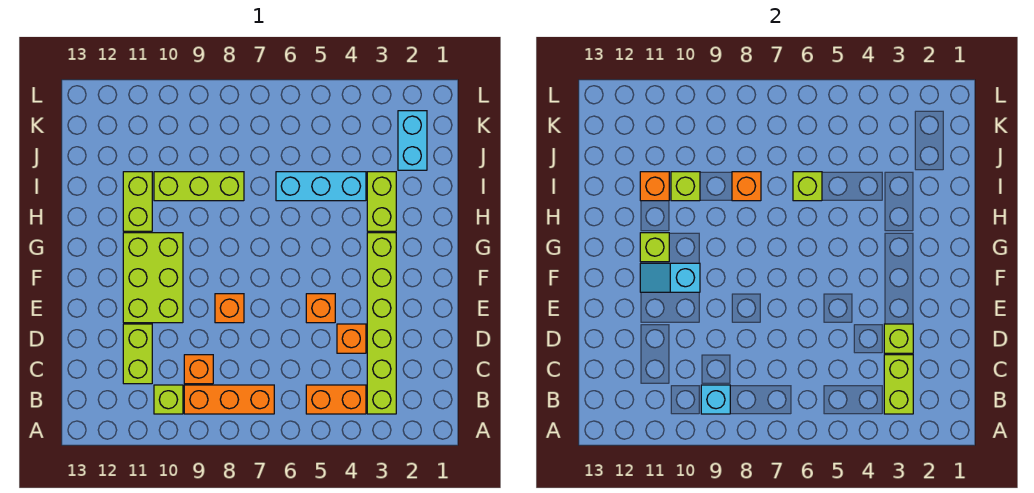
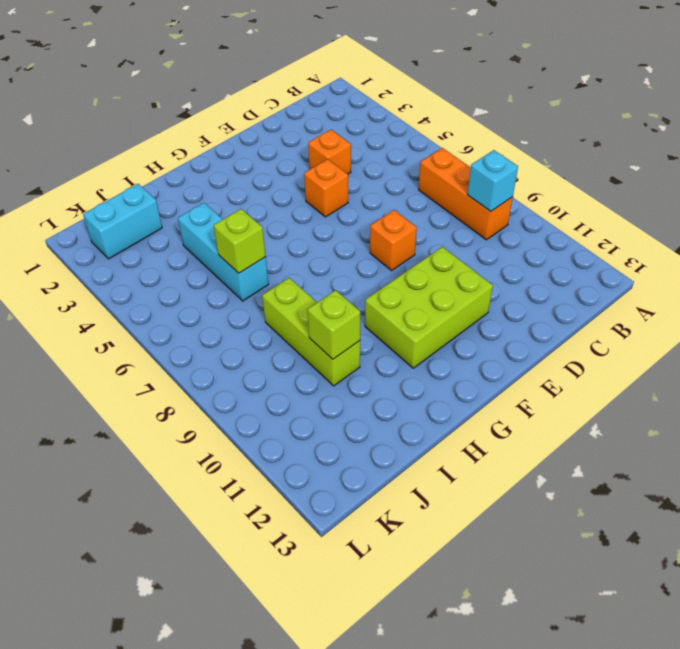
none -> lime brick B3:G3 level 1
none -> orange brick B4:B5 level 1
none -> lime brick B10 level 1

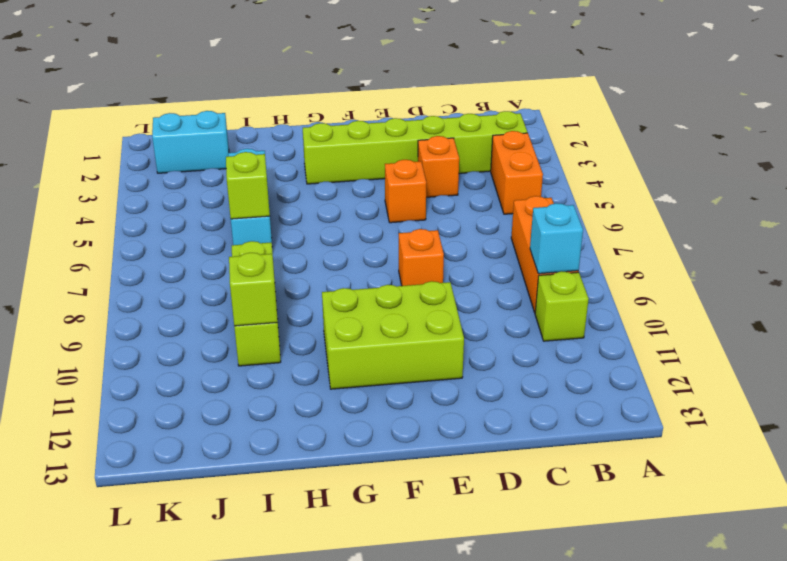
none -> orange brick C9 level 1
none -> lime brick C11:D11 level 1
none -> lime brick H3:I3 level 1

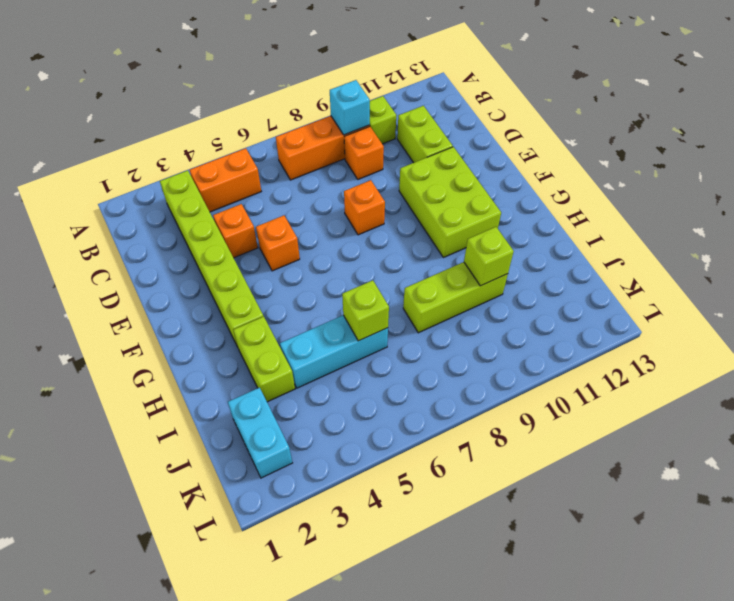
none -> lime brick H11:I11 level 1
none -> lime brick B3:C3 level 2
none -> lime brick D3 level 2

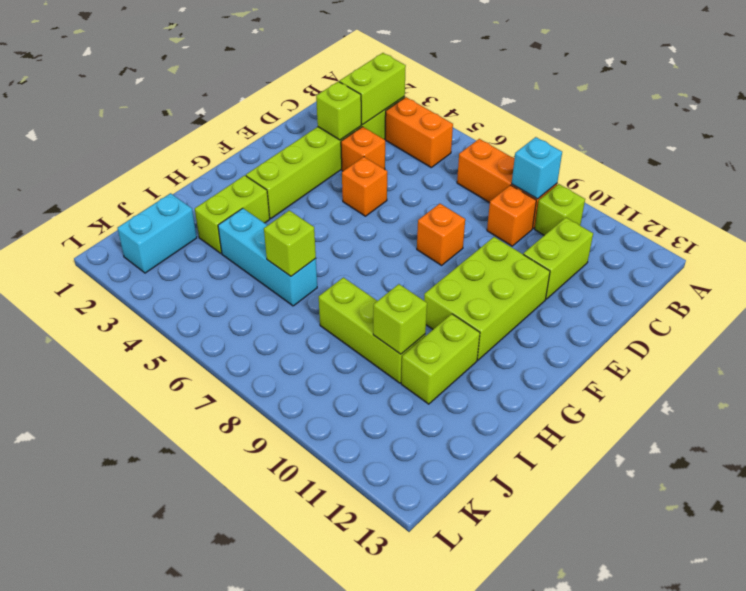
none -> cyan slope F10:F11 level 2 top 10
none -> lime brick G11 level 2
none -> orange brick I8 level 2

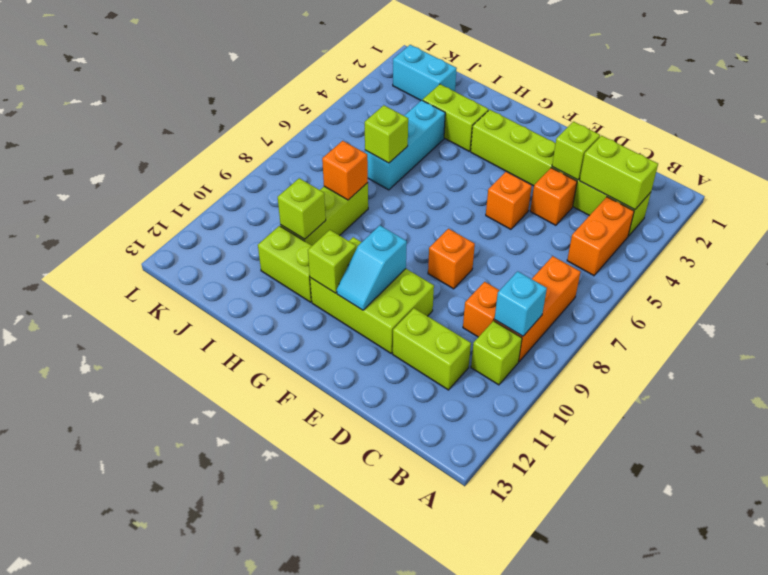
none -> orange brick I11 level 2

